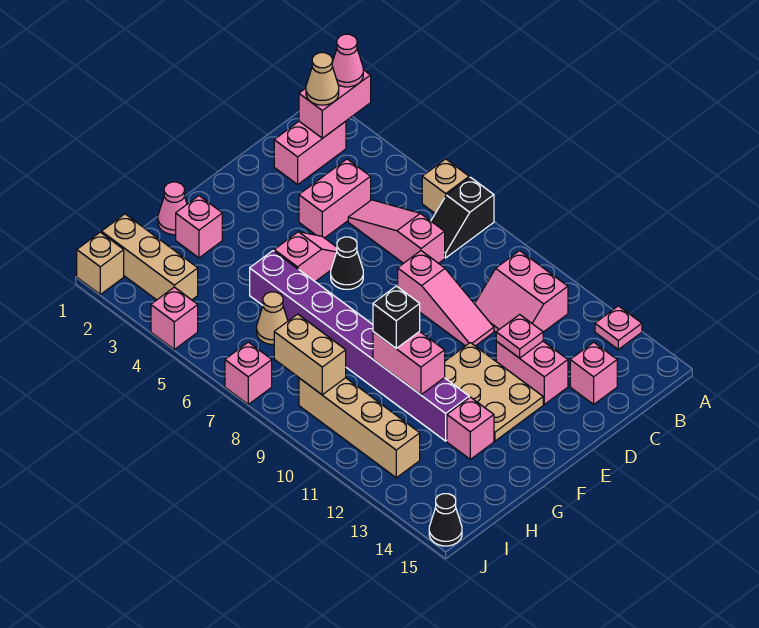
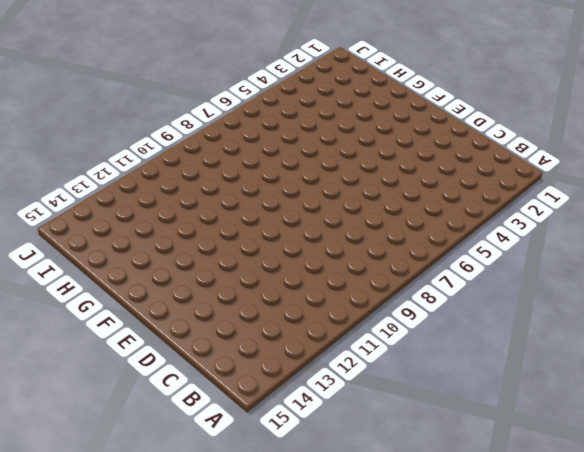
none -> tan brick A6 level 1
none -> black slope A7:B7 level 1 top A
none -> pink plate A13 level 1
none -> pink brick B2:C2 level 1

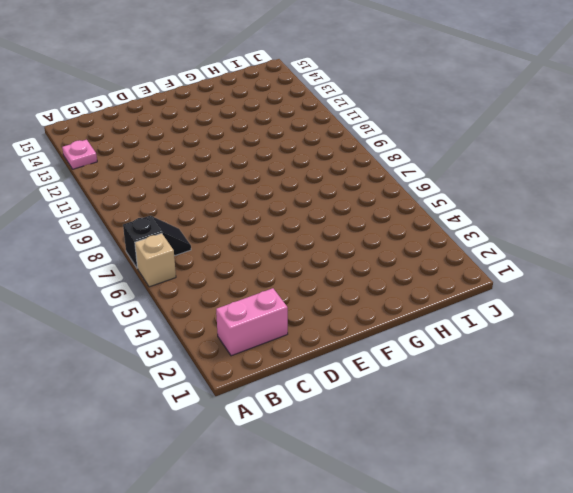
none -> pink slope B10:C11 level 1 top B
none -> pink brick C4:D4 level 1
none -> pink slope C5:C7 level 1 top 7
none -> pink brick C14 level 1

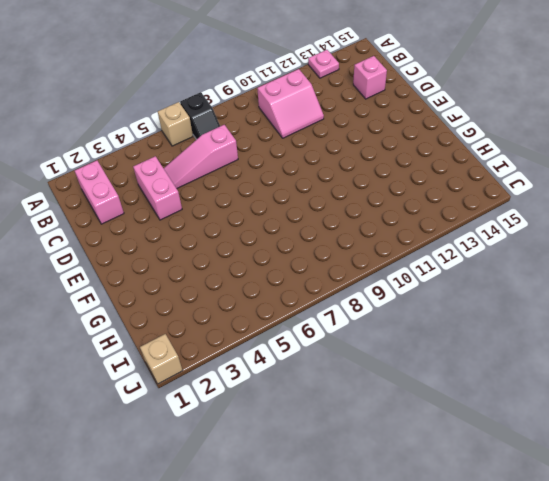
none -> pink slope D8:D10 level 1 top 8
none -> pink brick D12:D13 level 1
none -> pink slope E5:F5 level 1 top F
none -> black cone E6 level 1

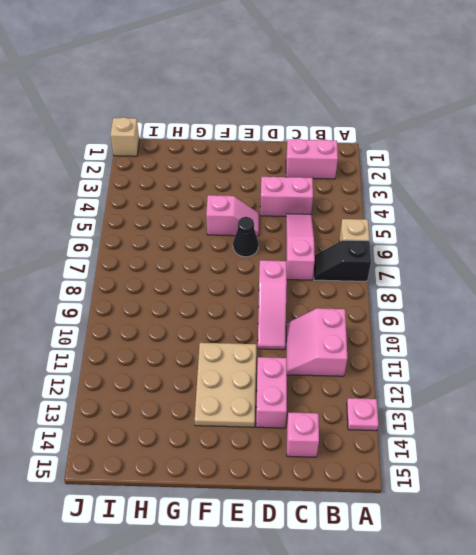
none -> pink cone G1 level 1
none -> pink brick G2 level 1
none -> purple brick G5:G12 level 1
none -> pink brick G13 level 1

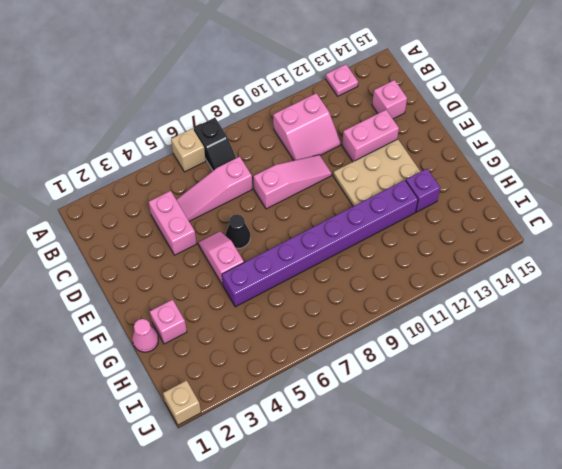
purple brick G13 level 1 -> pink brick G13 level 1
none -> pink brick B2:C2 level 1
none -> tan cone H6 level 1
none -> tan brick I1:I3 level 1
none -> tan brick I9:I12 level 1

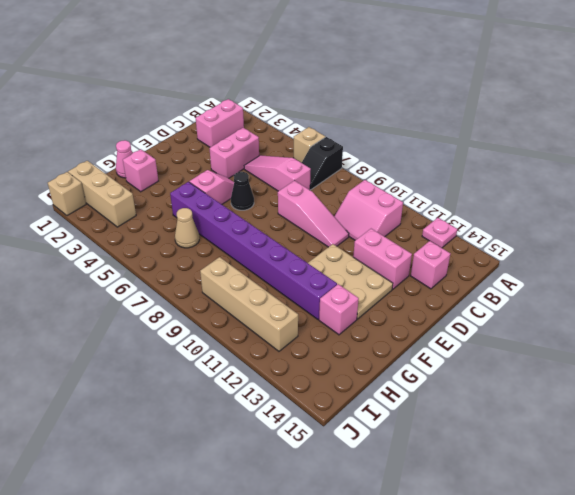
none -> pink brick J4 level 1
none -> pink brick J7 level 1
none -> black cone J15 level 1
none -> pink brick A2:B2 level 2

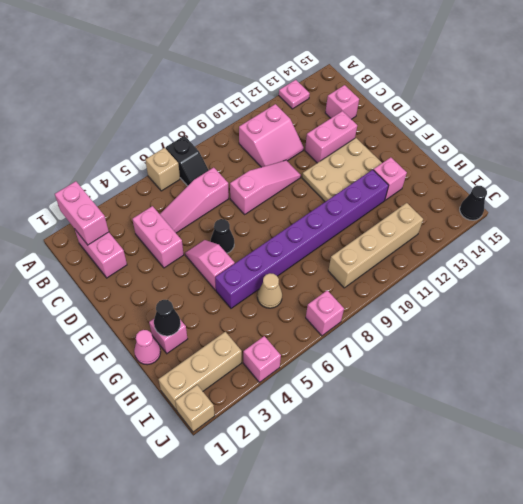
black cone G2 level 2 -> none
none -> pink plate D12 level 2
none -> pink brick G10:G11 level 2
none -> tan brick I8:I9 level 2
none -> pink cone A2 level 3

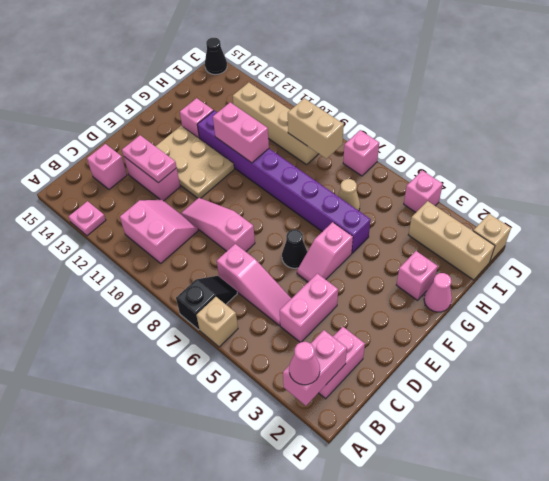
pink plate D12:D13 level 2 -> pink plate D12 level 2
none -> tan cone B2 level 3
none -> black brick G10 level 3

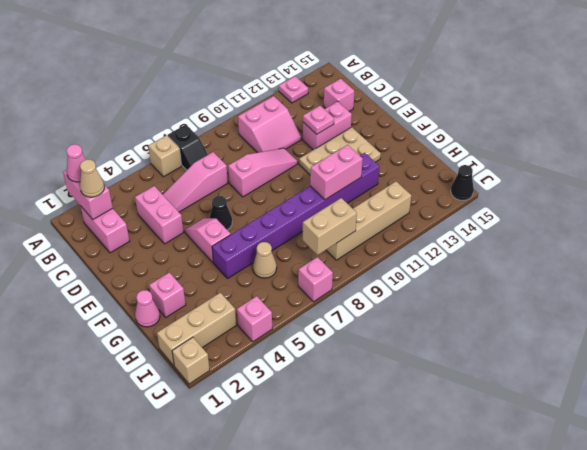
none -> pink brick G13 level 1
none -> black brick G10 level 3

